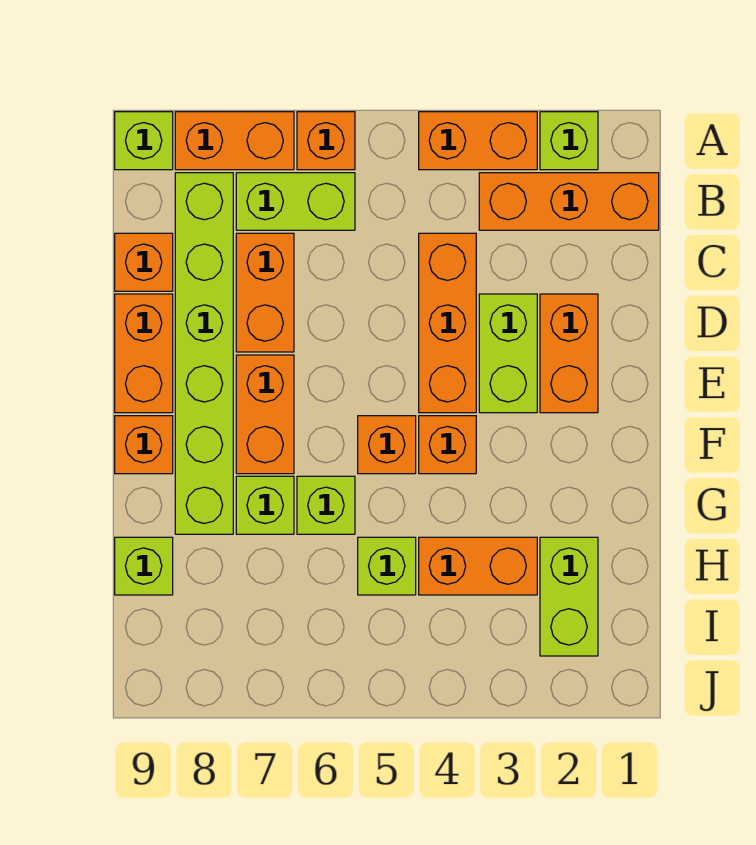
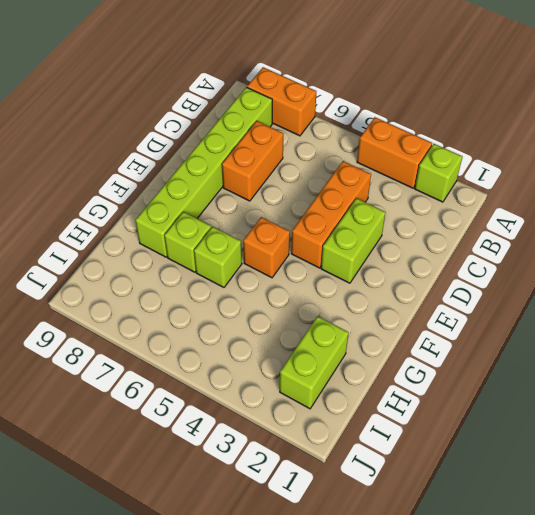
none -> orange brick A6 level 1
none -> lime brick A9 level 1
none -> orange brick B1:B3 level 1

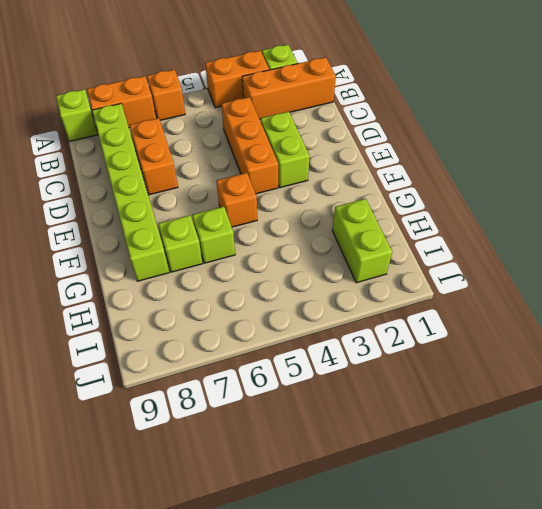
none -> lime brick B6:B7 level 1
none -> orange brick C9 level 1
none -> orange brick D2:E2 level 1

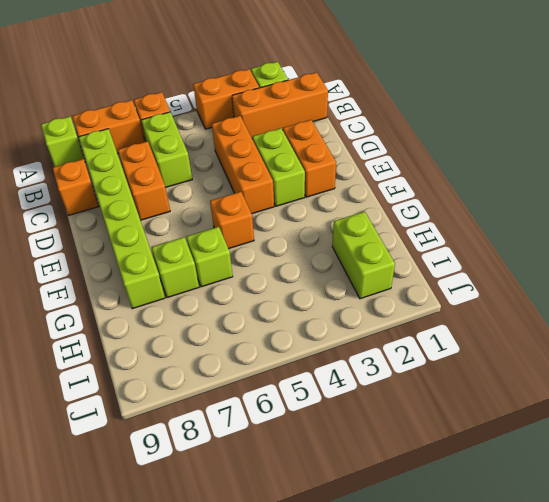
lime brick B6:C6 level 1 -> lime brick B6:B7 level 1
none -> orange brick D9:E9 level 1
none -> orange brick E7:F7 level 1
none -> orange brick F4 level 1

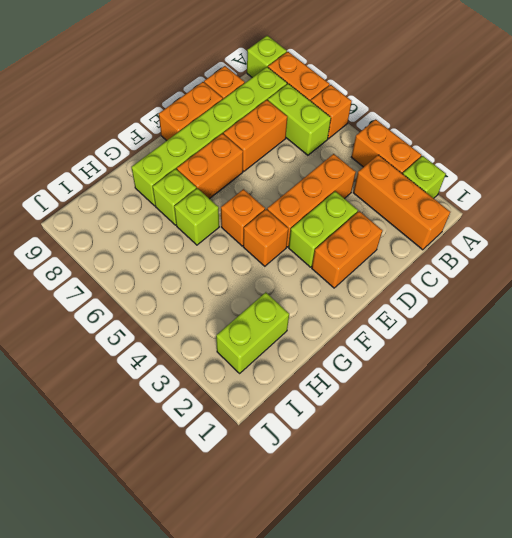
none -> orange brick F9 level 1
none -> orange brick H3:H4 level 1
none -> lime brick H5 level 1

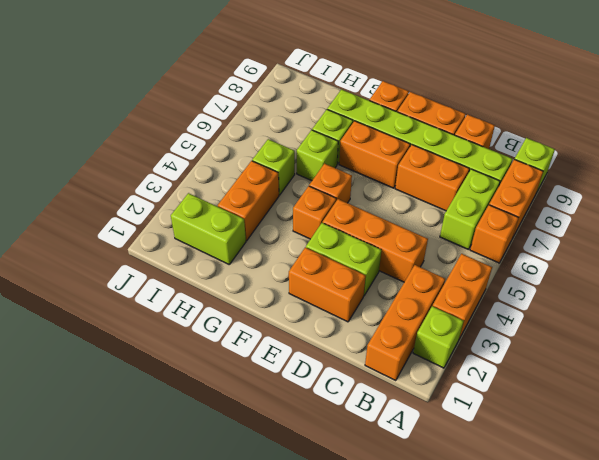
none -> lime brick H9 level 1

